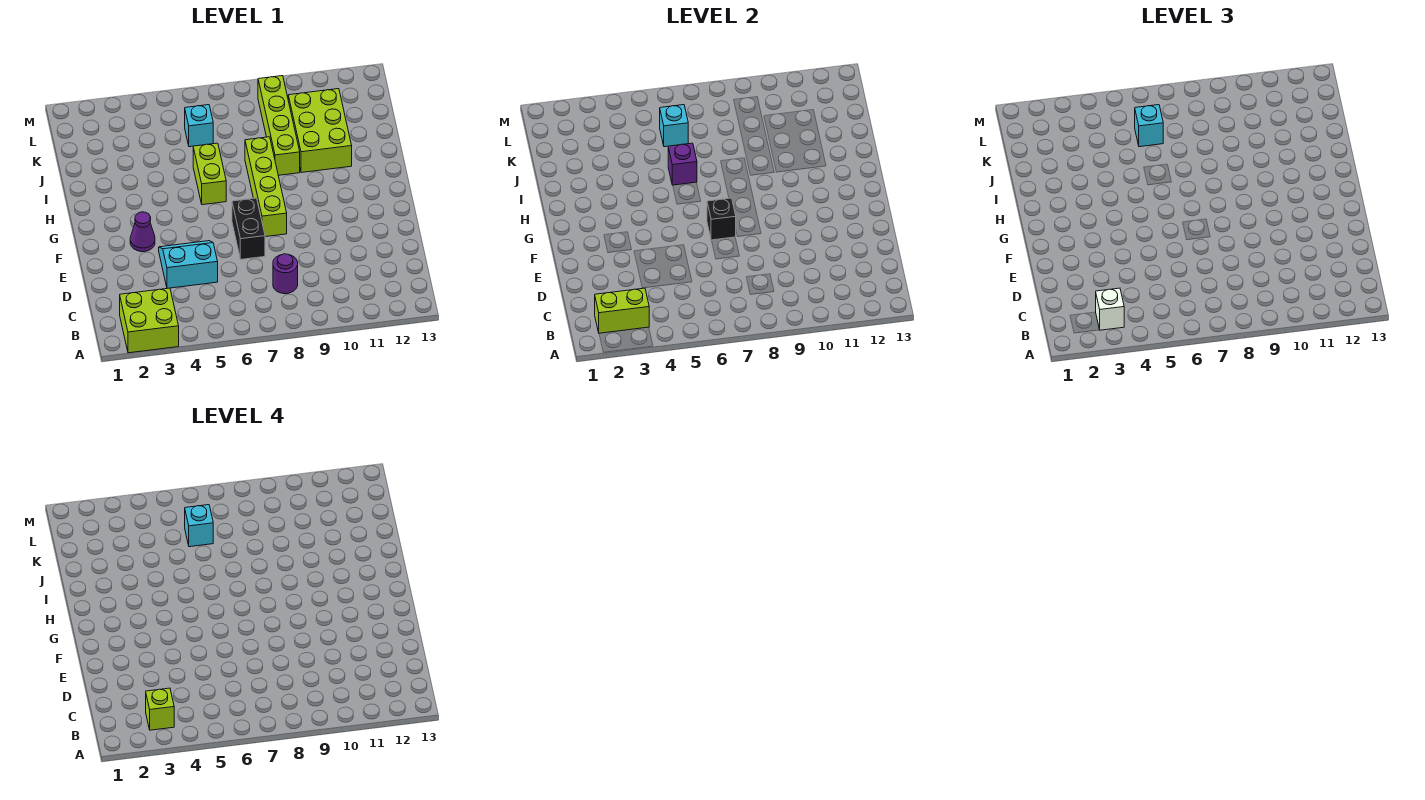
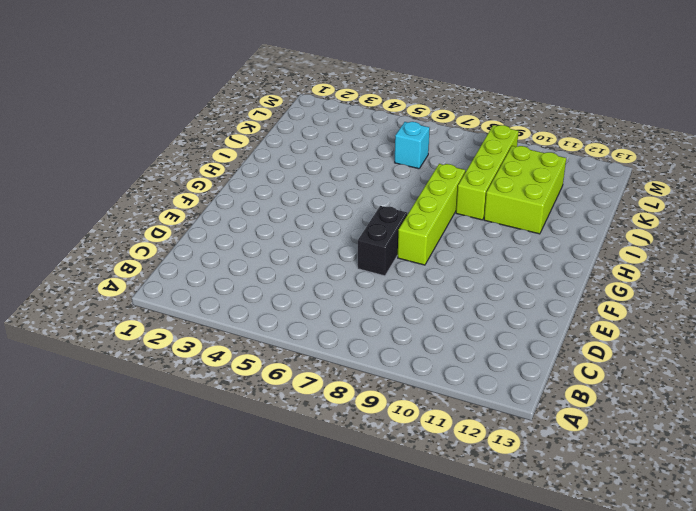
none -> lime brick A2:B3 level 1
none -> purple round brick C8 level 1
none -> cyan slope D4:E5 level 1 top D

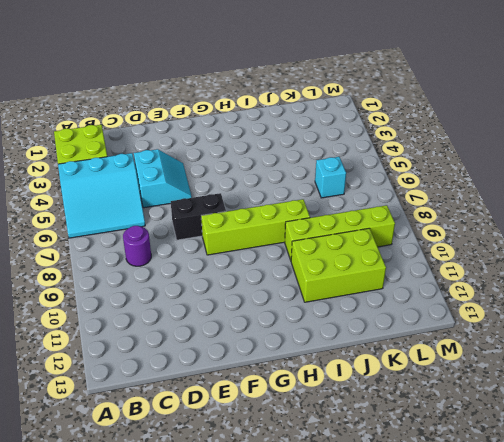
cyan slope A4:C6 level 1 top 4 -> none
none -> purple cone F3 level 1
none -> lime brick H6:I6 level 1
none -> lime brick B2:B3 level 2

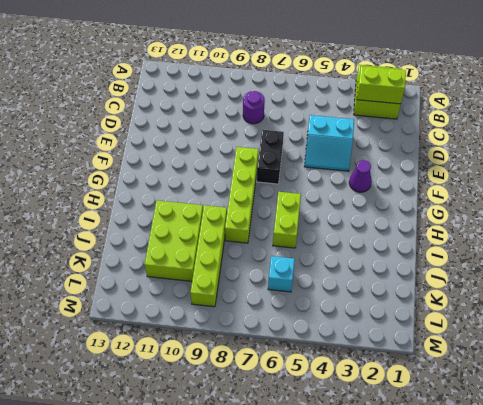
none -> black brick F7 level 2
none -> purple brick I6 level 2
none -> cyan brick K6 level 2

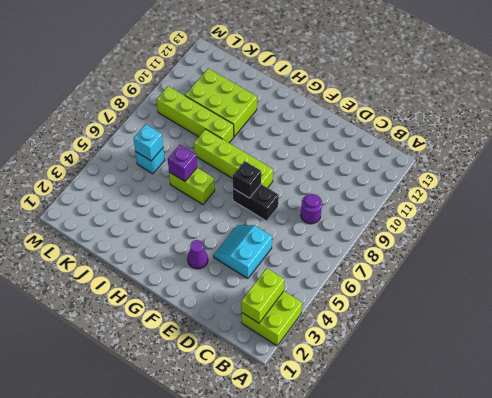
none -> white brick B3 level 3
none -> cyan brick K6 level 3
none -> lime brick B3 level 4

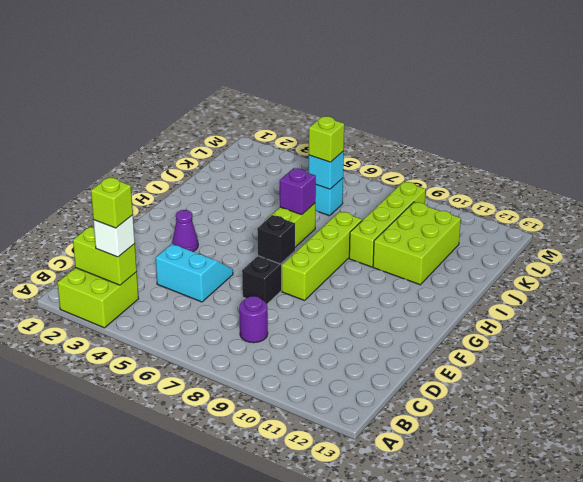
lime brick K6 level 3 -> cyan brick K6 level 3
none -> cyan brick K6 level 4

